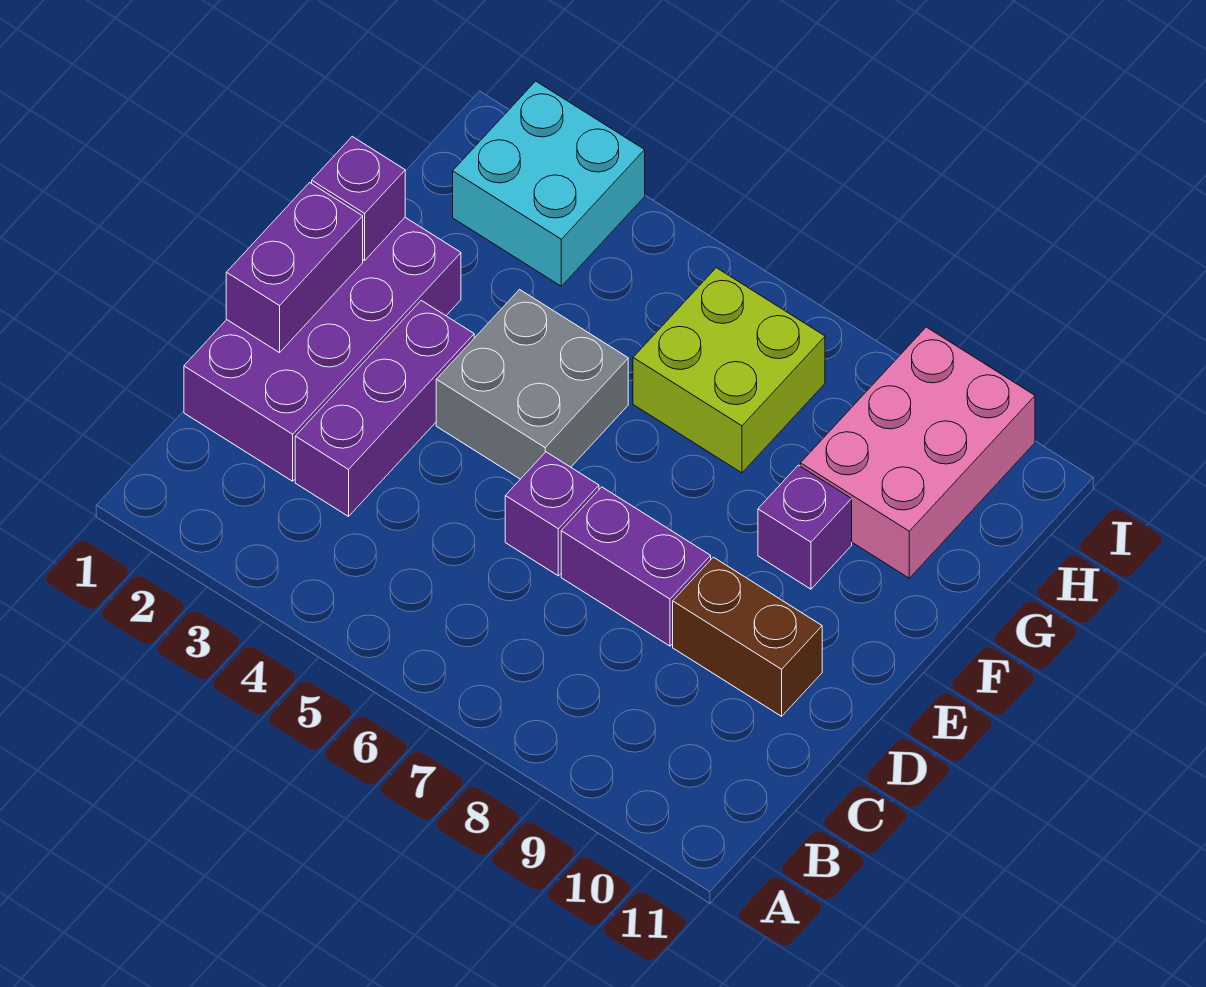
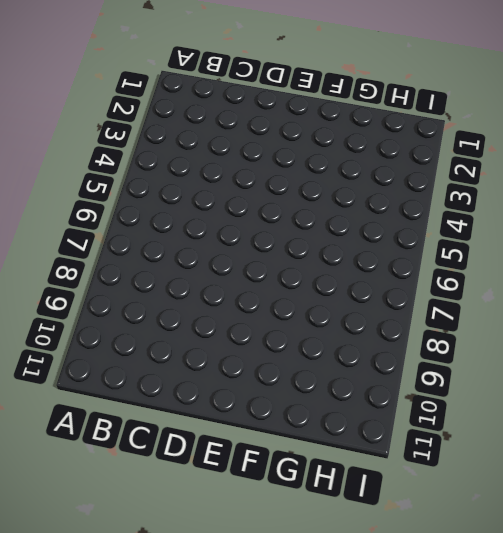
none -> purple brick C1:F2 level 1
none -> purple brick C3:E3 level 1
none -> purple brick D6 level 1

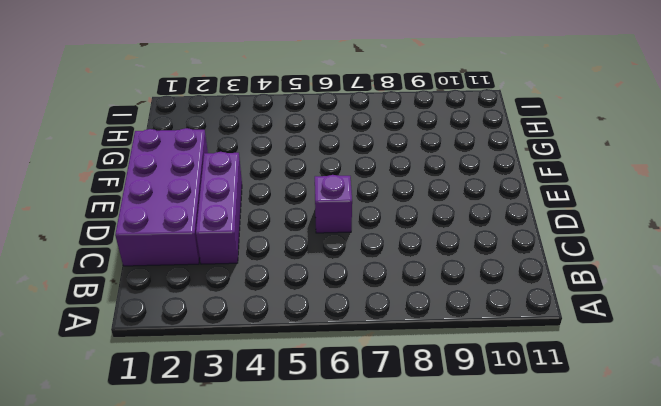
none -> purple brick D7:D8 level 1
none -> brown brick D9:D10 level 1
none -> grey brick E4:F5 level 1

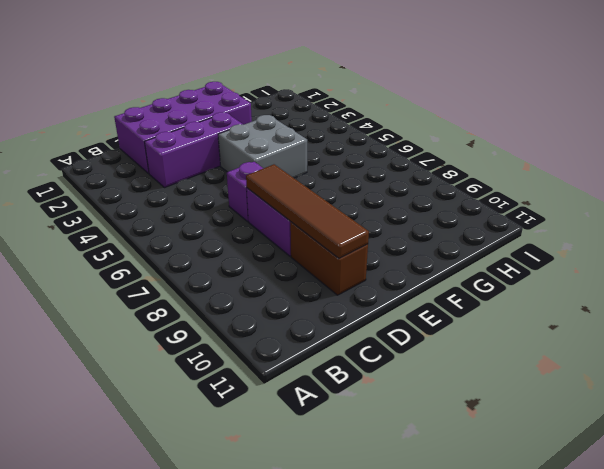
brown tile D7:D10 level 2 -> none
none -> purple brick F9 level 1
none -> lime brick G6:H7 level 1
none -> pink brick G9:I10 level 1

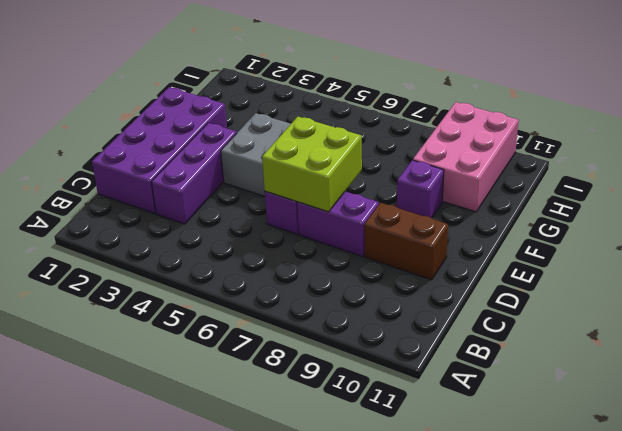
lime brick D6:E7 level 2 -> lime brick G6:H7 level 1
none -> cyan brick H2:I3 level 1
none -> purple brick D1:E1 level 2
none -> purple brick F1 level 2

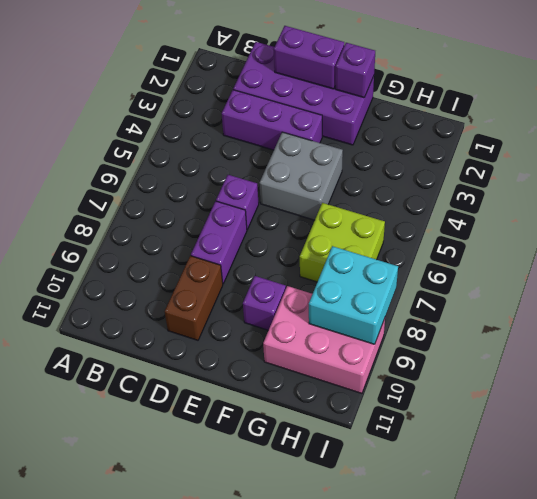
cyan brick H8:I9 level 2 -> cyan brick H2:I3 level 1

